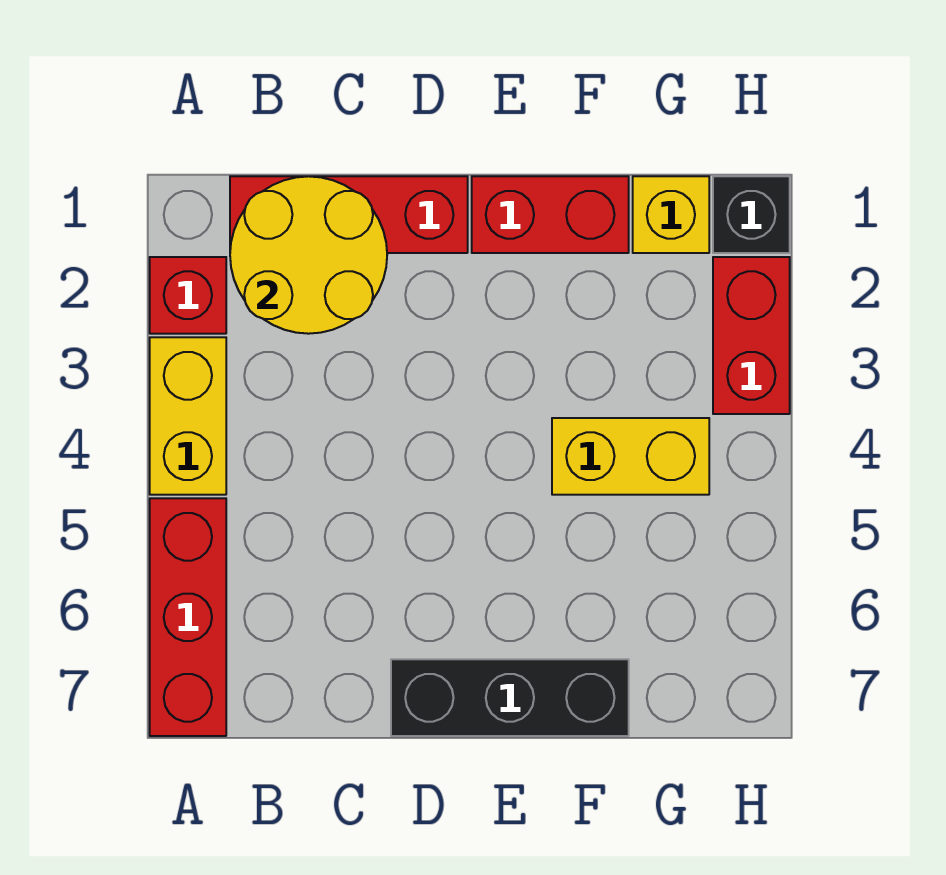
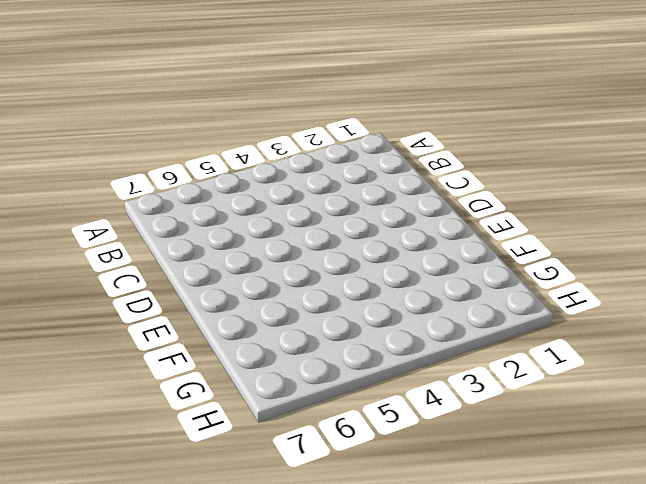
none -> red brick A2 level 1
none -> yellow brick A3:A4 level 1

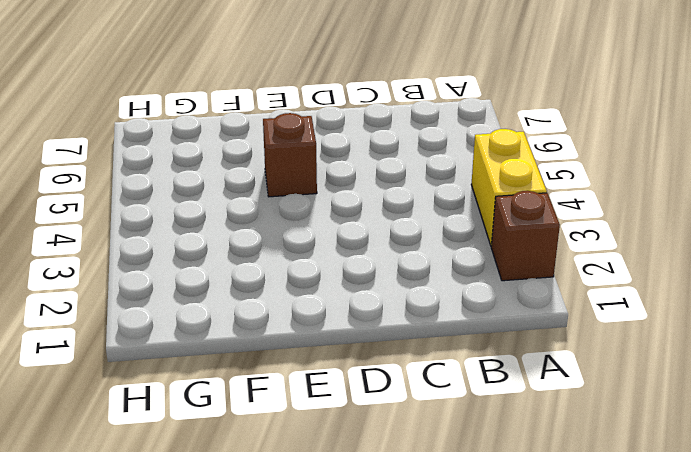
brown brick A2 level 1 -> red brick A2 level 1
brown brick E5 level 1 -> none
none -> red brick A5:A7 level 1
none -> red brick B1:D1 level 1

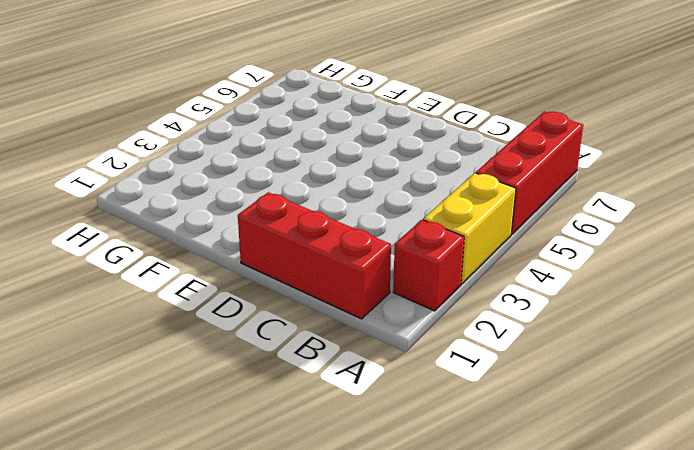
none -> black brick D7:F7 level 1
none -> red brick E1:F1 level 1

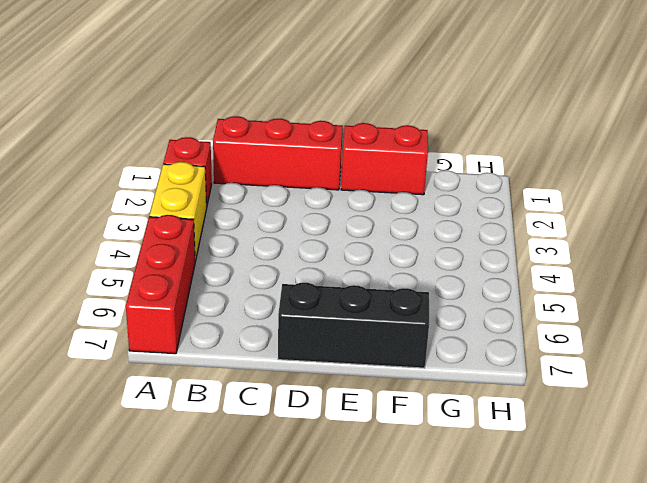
none -> yellow brick F4:G4 level 1
none -> yellow brick G1 level 1

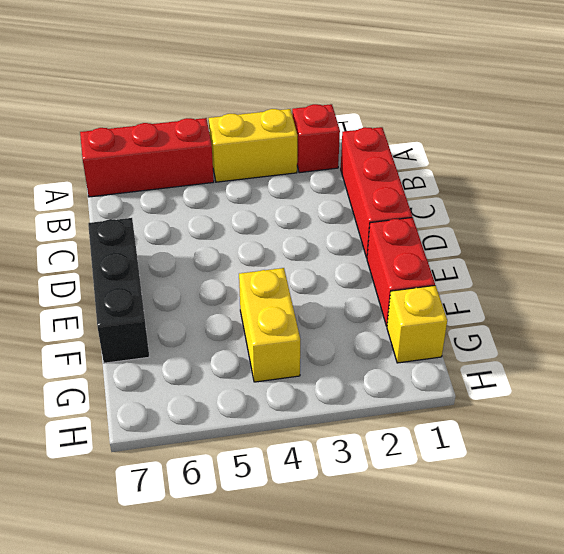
none -> black brick H1 level 1
none -> red brick H2:H3 level 1

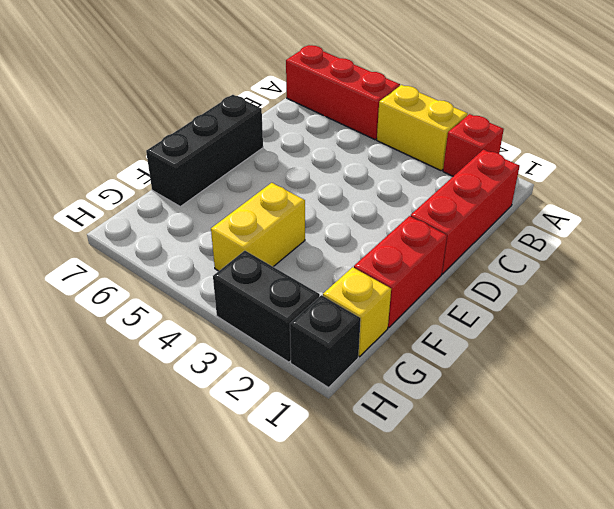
black brick H2:H3 level 1 -> red brick H2:H3 level 1
none -> yellow round brick B1:C2 level 2

